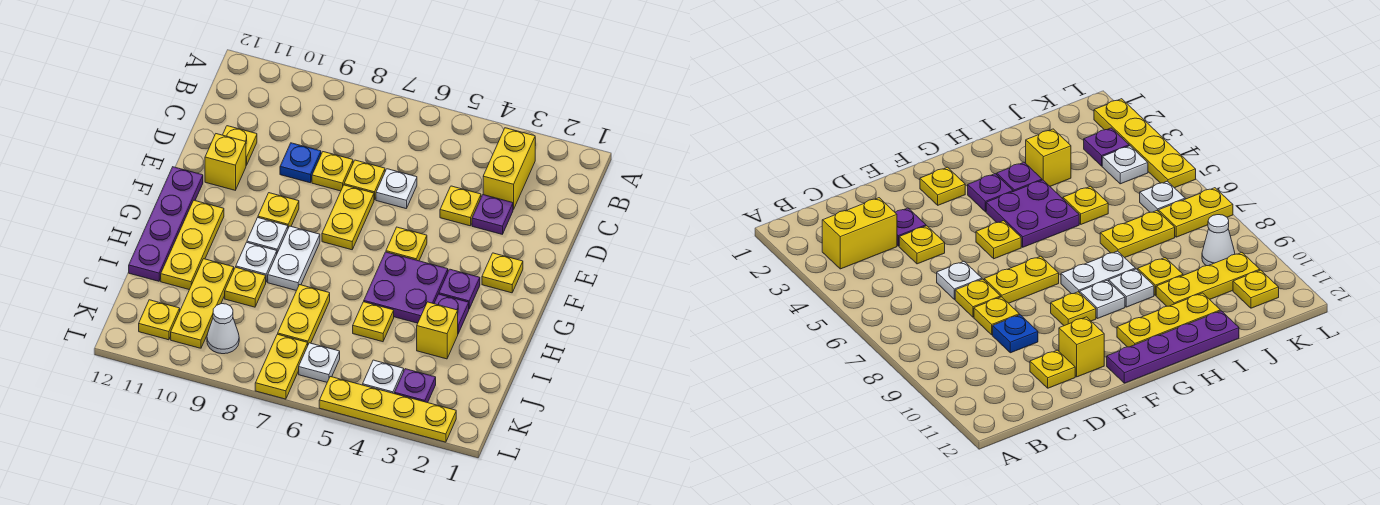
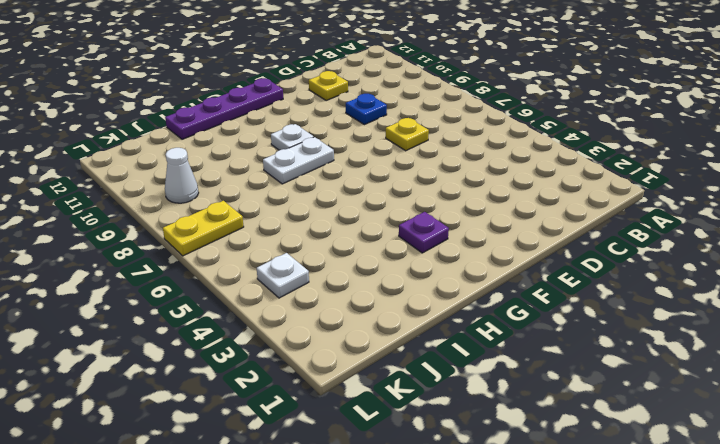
none -> yellow brick B3:C3 level 1
none -> purple plate D3 level 1
none -> yellow plate D4 level 1
none -> white plate D6 level 1

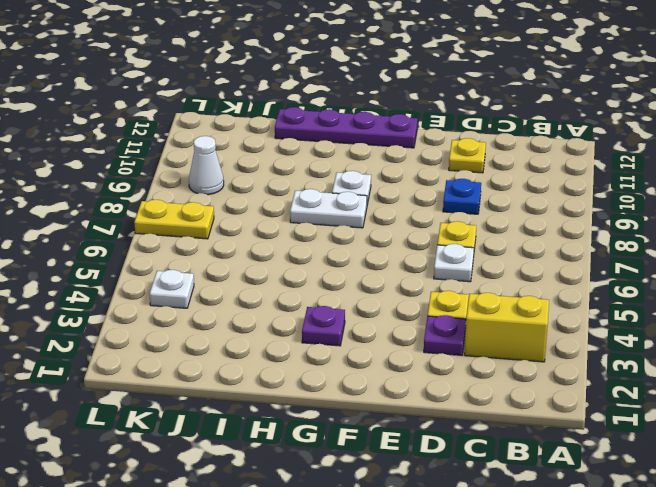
none -> yellow plate D8 level 1
none -> yellow plate E7:F7 level 1
none -> yellow brick E11 level 1
none -> yellow plate F2 level 1

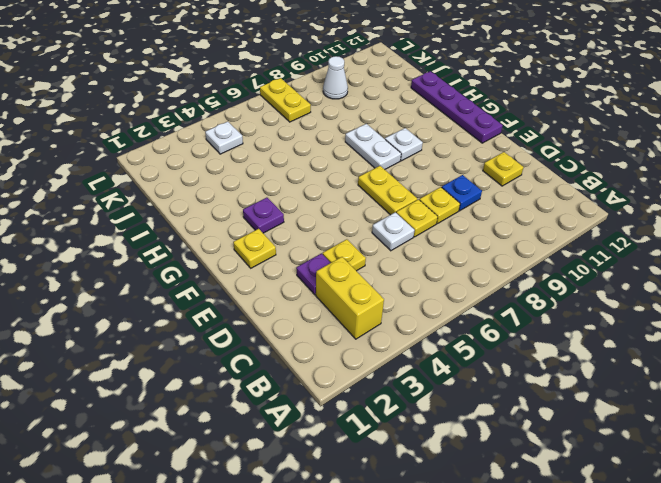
none -> yellow brick E11 level 1
none -> yellow plate F5 level 1
none -> yellow plate F9 level 1
none -> purple plate G4:H5 level 1

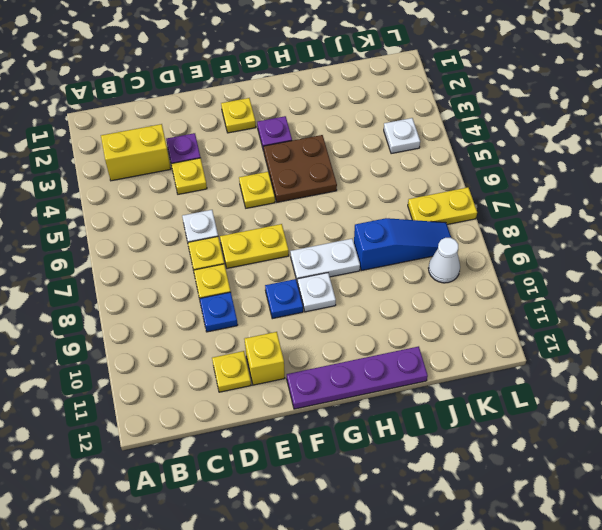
blue plate F9 level 1 -> yellow plate F9 level 1
brown plate G4:H5 level 1 -> purple plate G4:H5 level 1
blue slope I8:K8 level 1 top I -> none
none -> yellow plate G11:I11 level 1
none -> purple plate H3 level 1
none -> white plate H9 level 1
none -> yellow brick I3 level 1

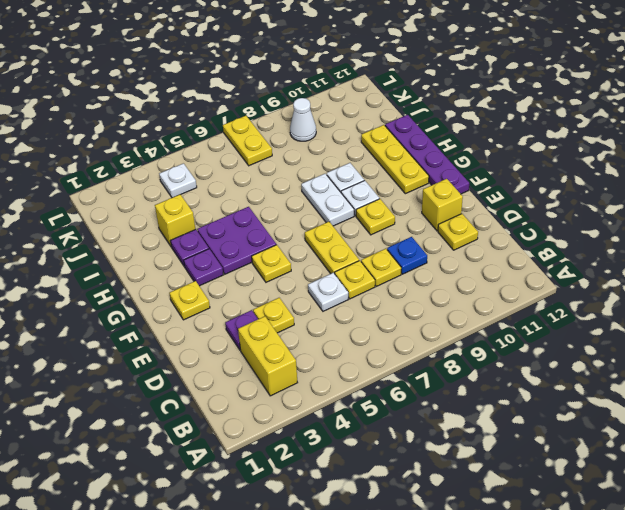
none -> yellow plate I5 level 1
none -> yellow plate I7:J7 level 1
none -> yellow plate I9 level 1
none -> yellow plate I10:K10 level 1

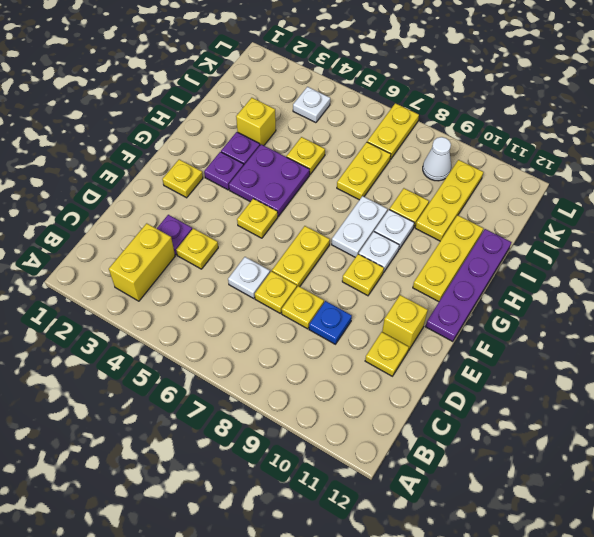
none -> purple plate K3 level 1
none -> white plate K6 level 1
none -> yellow plate K11 level 1
none -> yellow plate L2:L5 level 1

